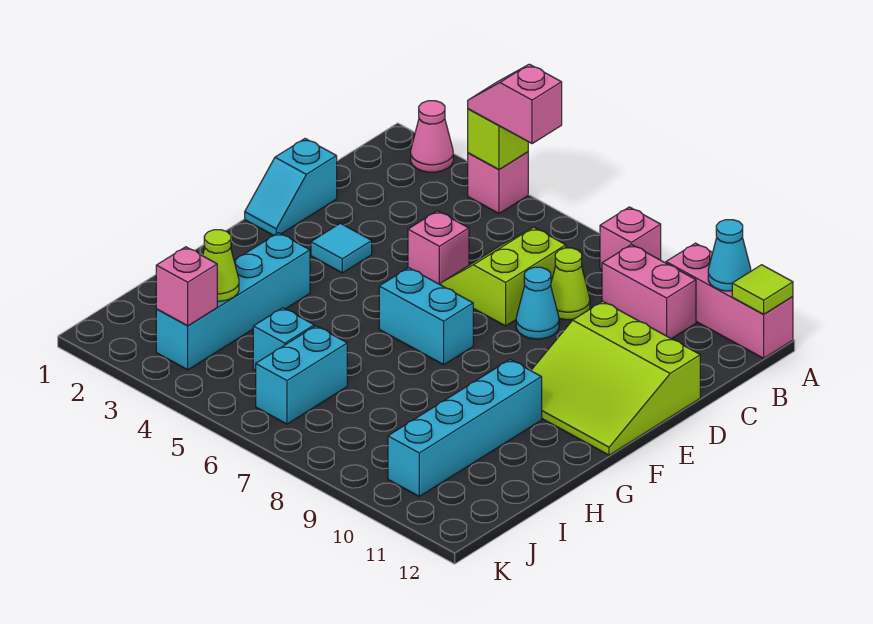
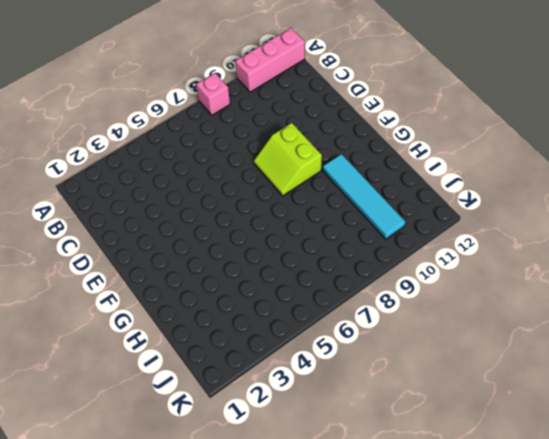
lime slope E8:F9 level 1 top 9 -> lime slope C6:D7 level 1 top 7
cyan tile G10:J10 level 1 -> cyan brick G10:J10 level 1
none -> pink cone A2 level 1
none -> pink brick A4 level 1
none -> pink brick B9:B10 level 1

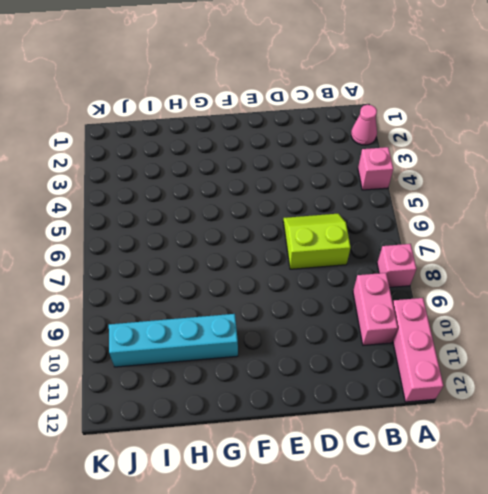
none -> lime cone C8 level 1
none -> cyan slope D1:E1 level 1 top D
none -> pink brick D5 level 1

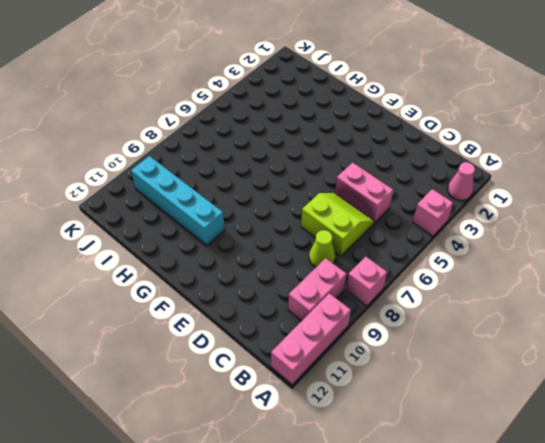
pink brick C5:D5 level 1 -> pink brick D5 level 1
none -> cyan slope D1:E1 level 1 top D
none -> cyan cone D8 level 1
none -> lime slope D10:F12 level 1 top D

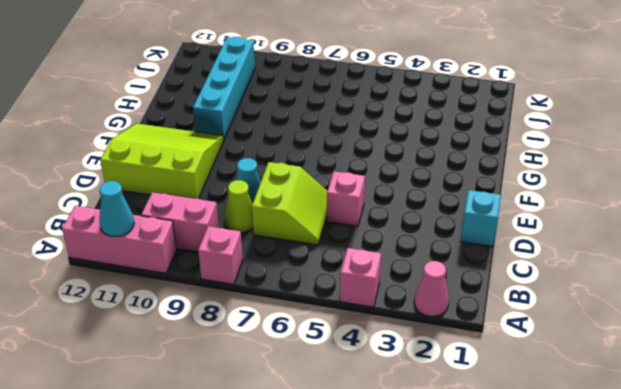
none -> cyan tile E3 level 1
none -> cyan brick F6:F7 level 1
none -> cyan brick G3:J3 level 1

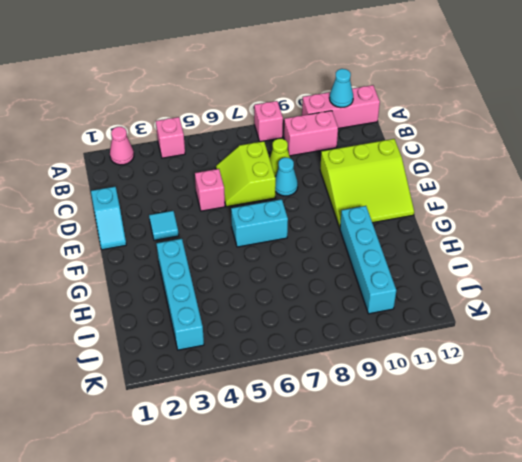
none -> cyan brick I5 level 1
none -> cyan brick I6:J6 level 1
none -> lime brick A4 level 2

